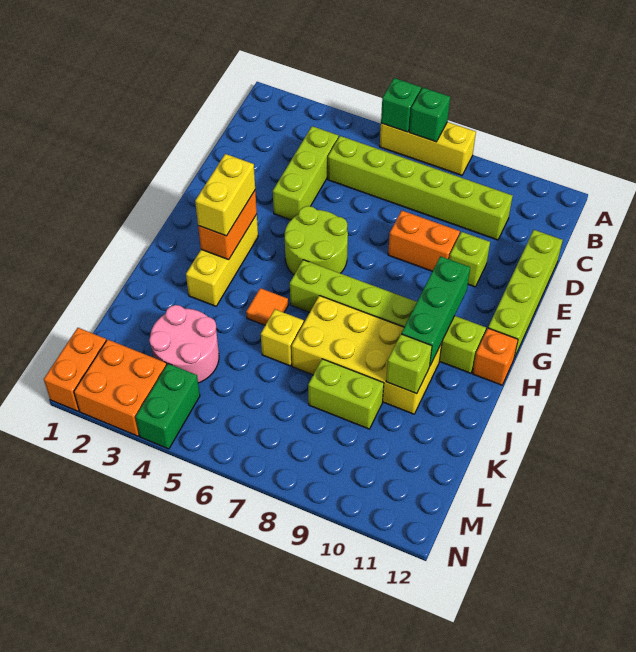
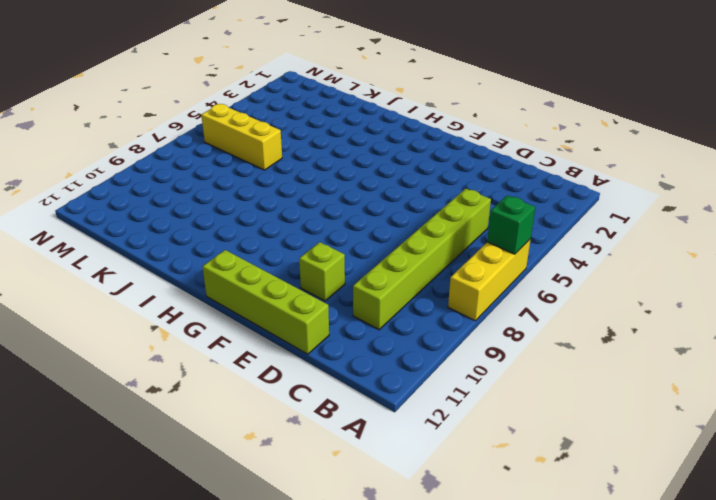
yellow brick K6:M6 level 1 -> yellow brick G3:I3 level 1
none -> lime brick C4:E4 level 1
none -> orange brick E8:E9 level 1
none -> lime round brick F5:G6 level 1

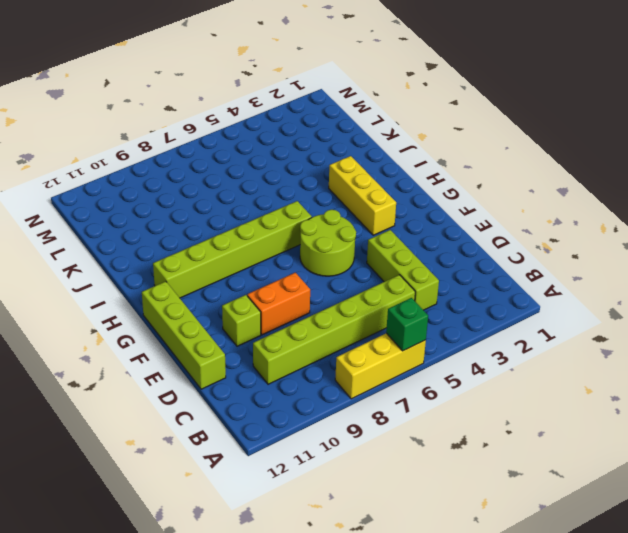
none -> orange brick H12 level 1
none -> orange tile I5 level 1
none -> yellow brick I7:J10 level 1

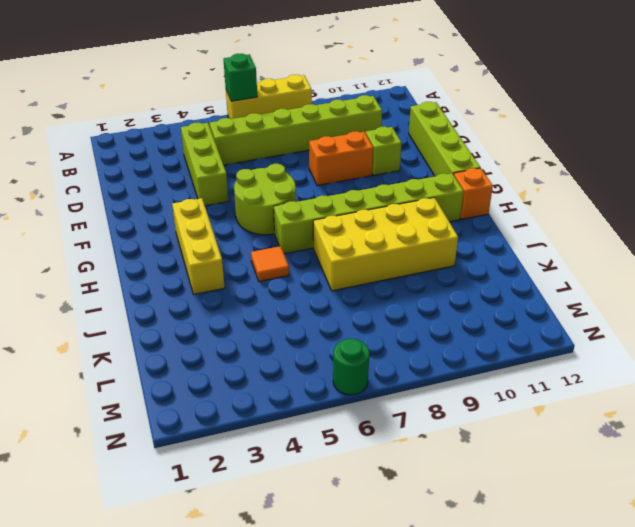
green round brick N6 level 1 -> none
none -> yellow brick J6 level 1
none -> pink round brick K3:L4 level 1
none -> lime brick K8:K9 level 1

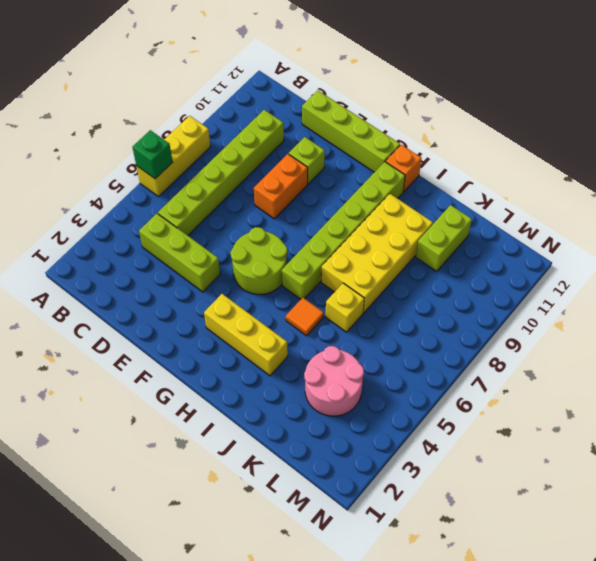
lime brick K10:K11 level 1 -> lime brick K8:K9 level 1
none -> orange brick M1:N1 level 1
none -> orange brick M2:N3 level 1
none -> green brick M4:N4 level 1

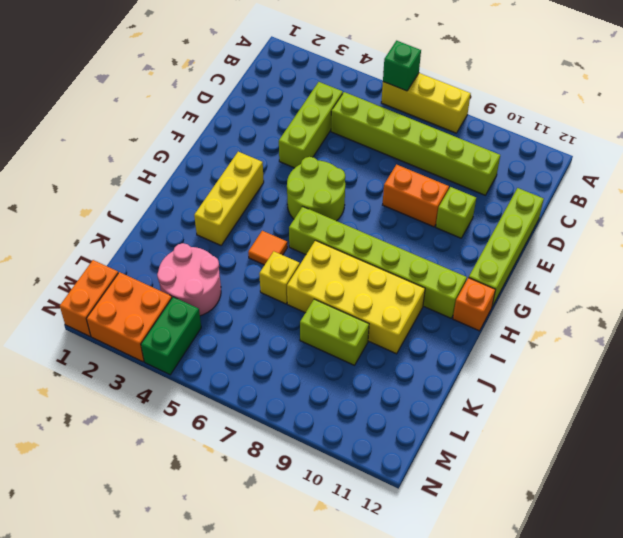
none -> green brick A7 level 2
none -> orange brick G3:H3 level 2
none -> green brick G10:I10 level 2

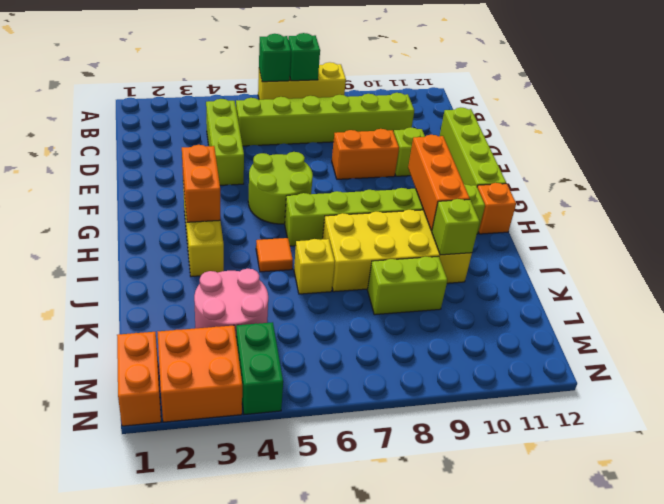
orange brick G10:I10 level 2 -> green brick G10:I10 level 2
none -> yellow brick G3:H3 level 3

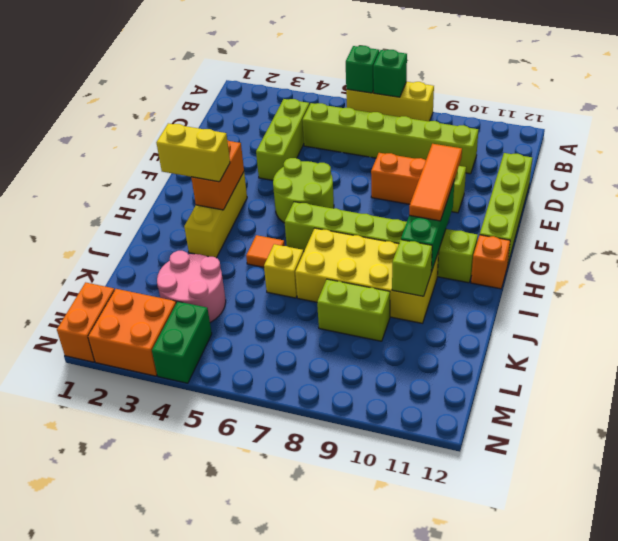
orange tile F10:H10 level 3 -> none
yellow brick H2:H3 level 3 -> yellow brick G3:H3 level 3

